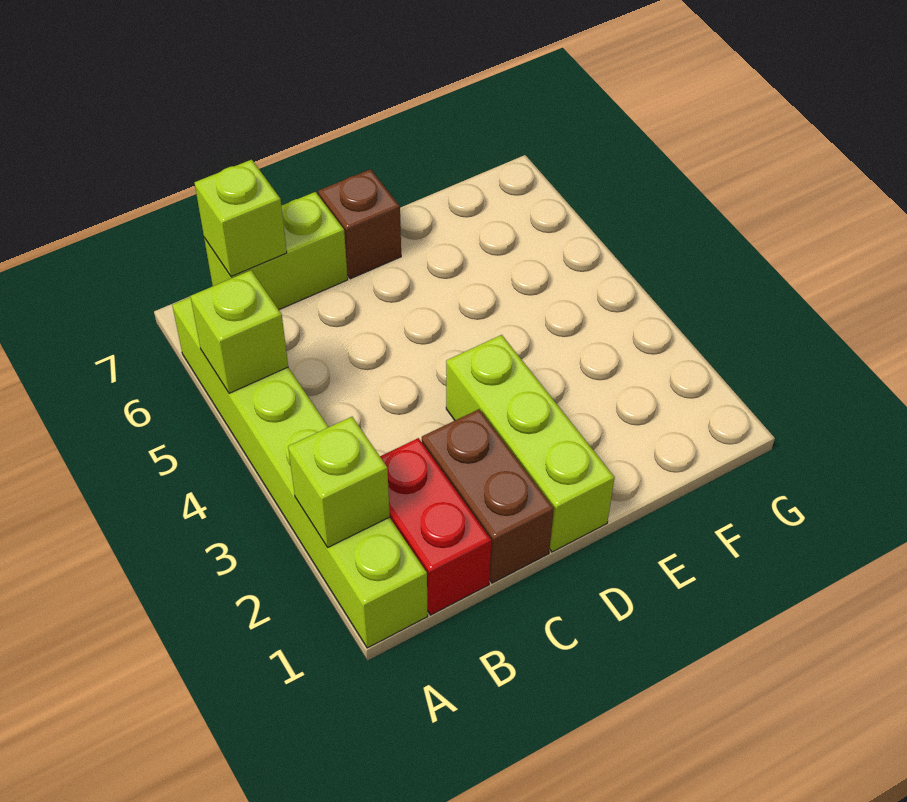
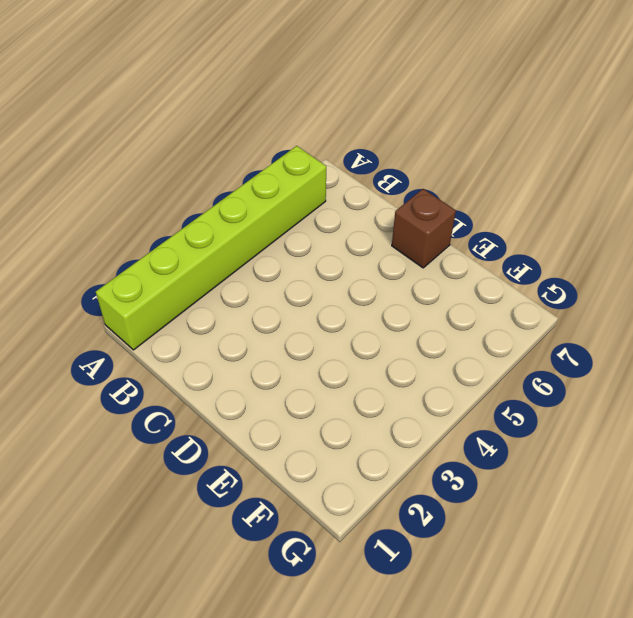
none -> red brick B1:B2 level 1
none -> lime brick B7:C7 level 1

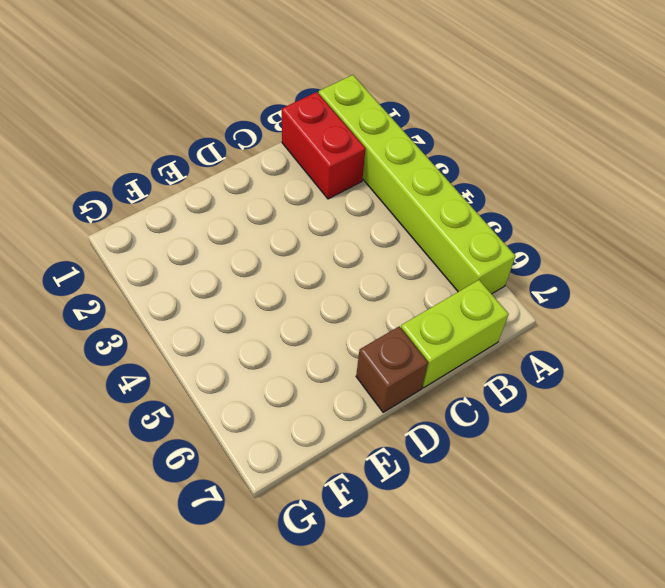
none -> brown brick C1:C2 level 1
none -> lime brick D1:D3 level 1

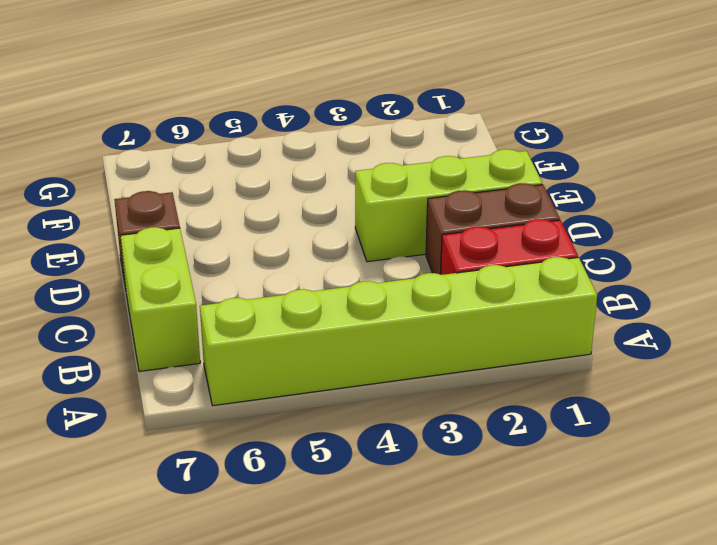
none -> lime brick A2 level 2
none -> lime brick A5 level 2

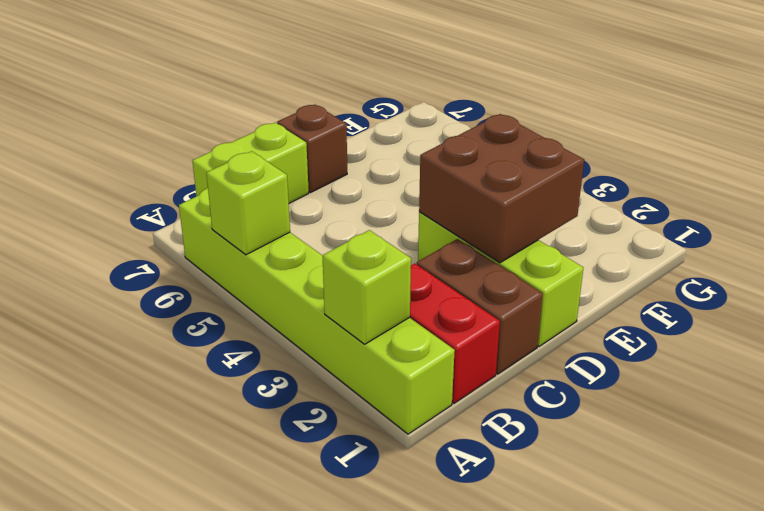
brown brick D2:E3 level 2 -> none
none -> lime brick B7 level 2

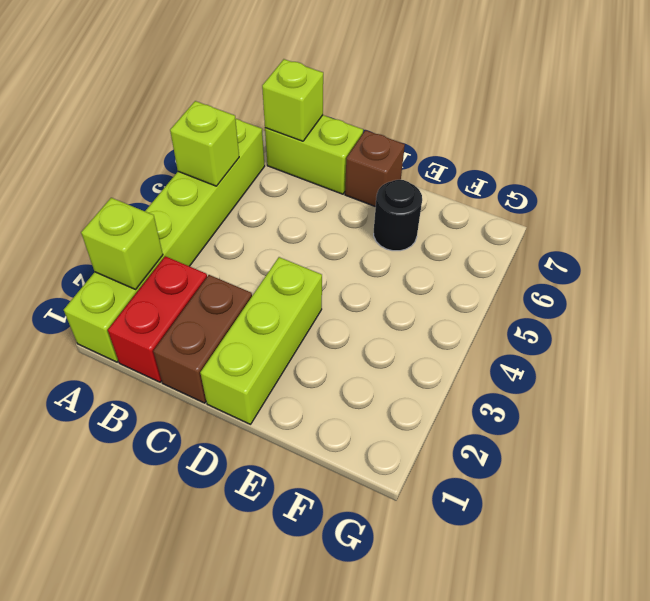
black round brick E6 level 1 -> none

